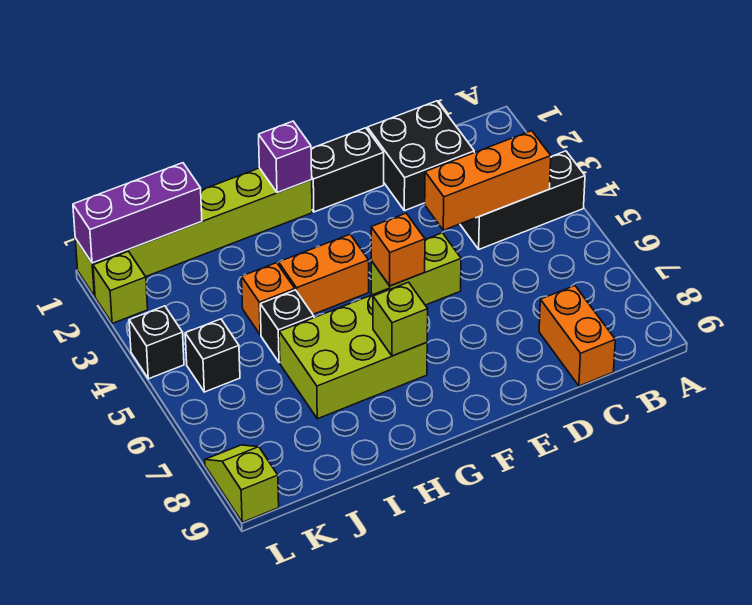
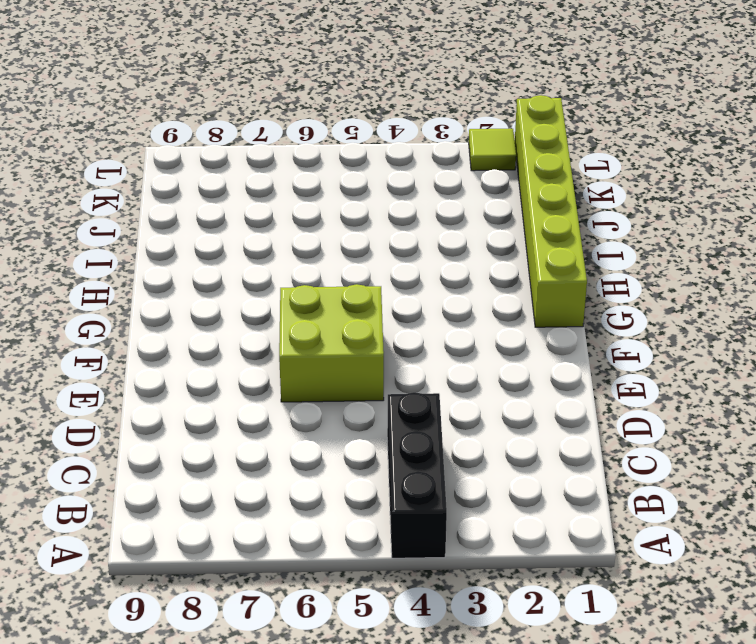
lime brick E5:F6 level 1 -> lime brick E5:F5 level 1
lime tile L2 level 1 -> lime brick L2 level 1
none -> black brick C1:D2 level 1
none -> orange brick C8:C9 level 1
none -> black brick E1:F1 level 1

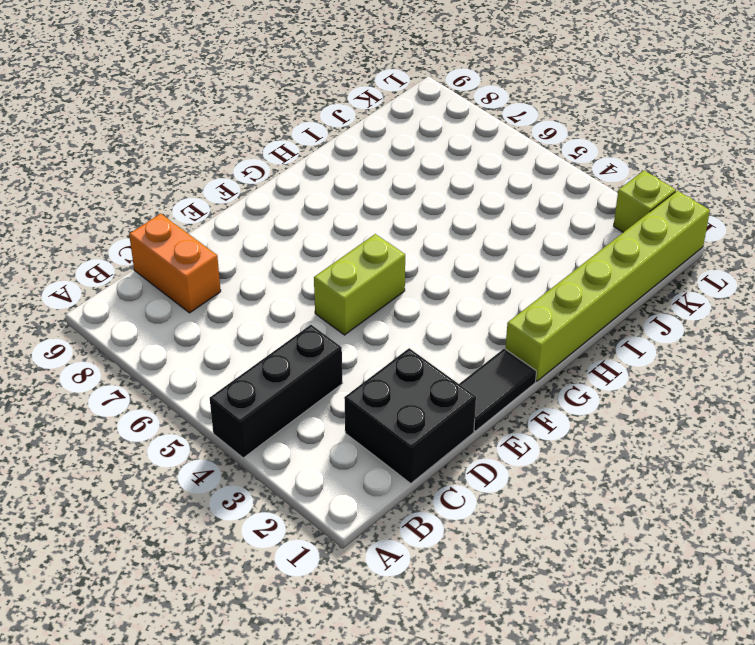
black tile E1:F1 level 1 -> black brick E1:F1 level 1
none -> orange brick G4:H4 level 1
none -> lime brick G6:I7 level 1
none -> orange brick I4 level 1

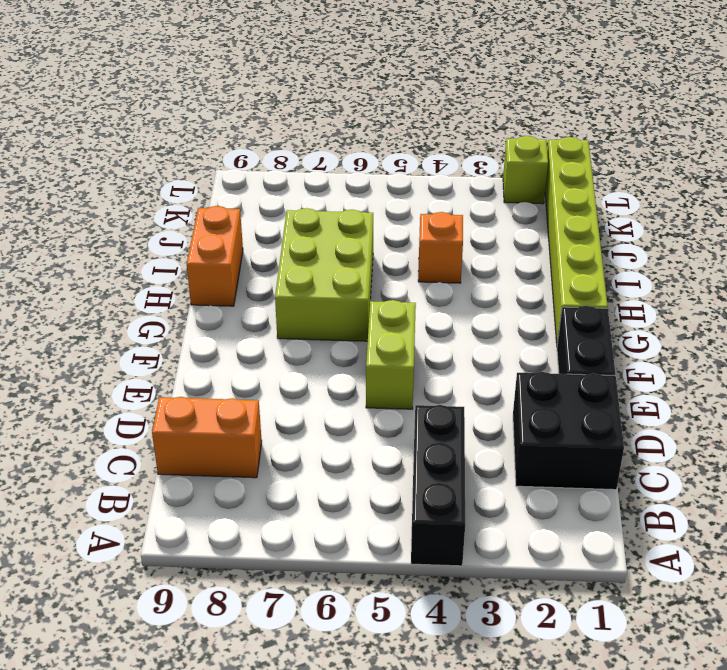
orange brick H9:I9 level 1 -> orange brick G4:H4 level 1
none -> black brick I5 level 1
none -> black brick K5 level 1
none -> black brick L4 level 1

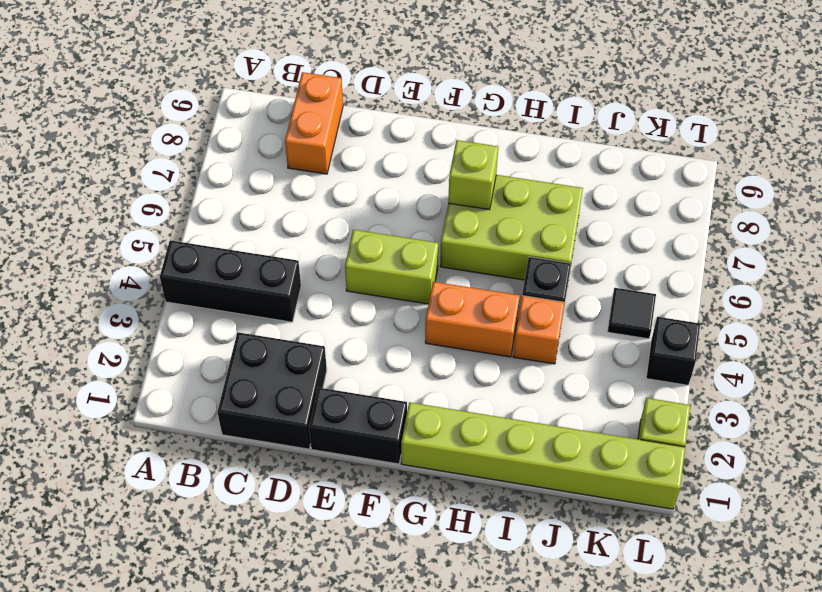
black tile K5 level 1 -> black brick K5 level 1
none -> lime slope L8:L9 level 1 top 9
none -> orange brick B4:D4 level 2
none -> orange brick F5 level 2

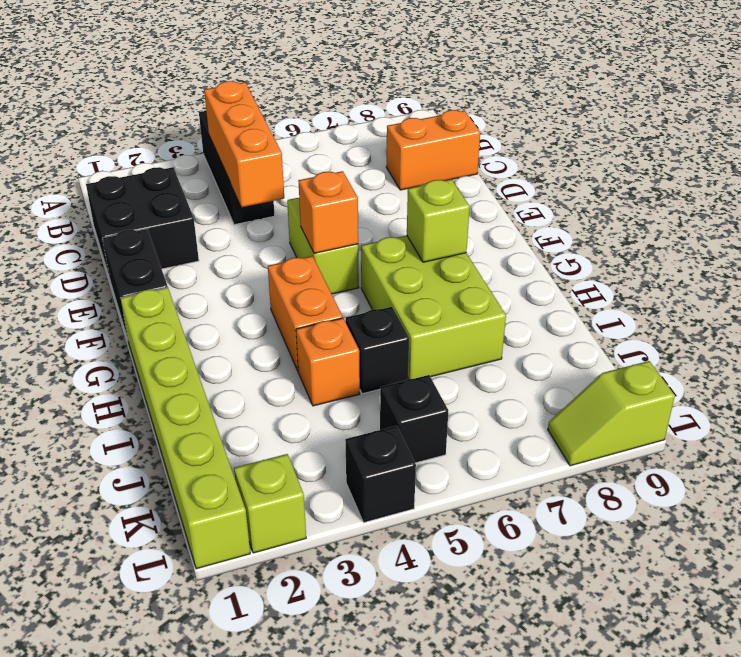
none -> purple brick G1 level 2
none -> purple brick J1:L1 level 2

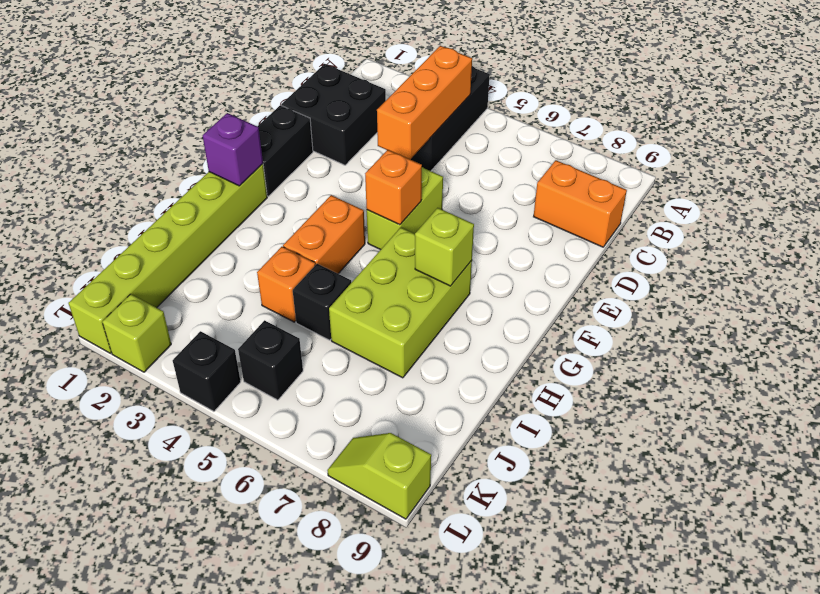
none -> purple brick J1:L1 level 2

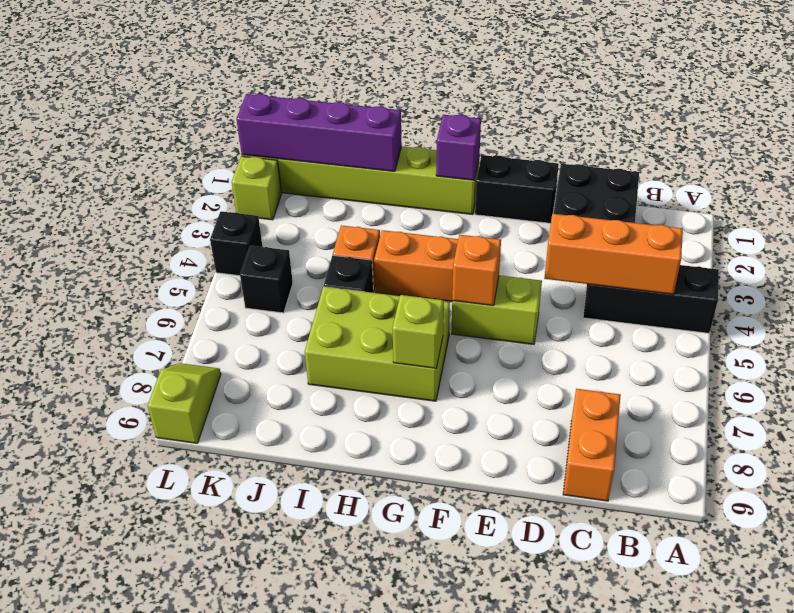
purple brick I1:L1 level 2 -> purple brick J1:L1 level 2

